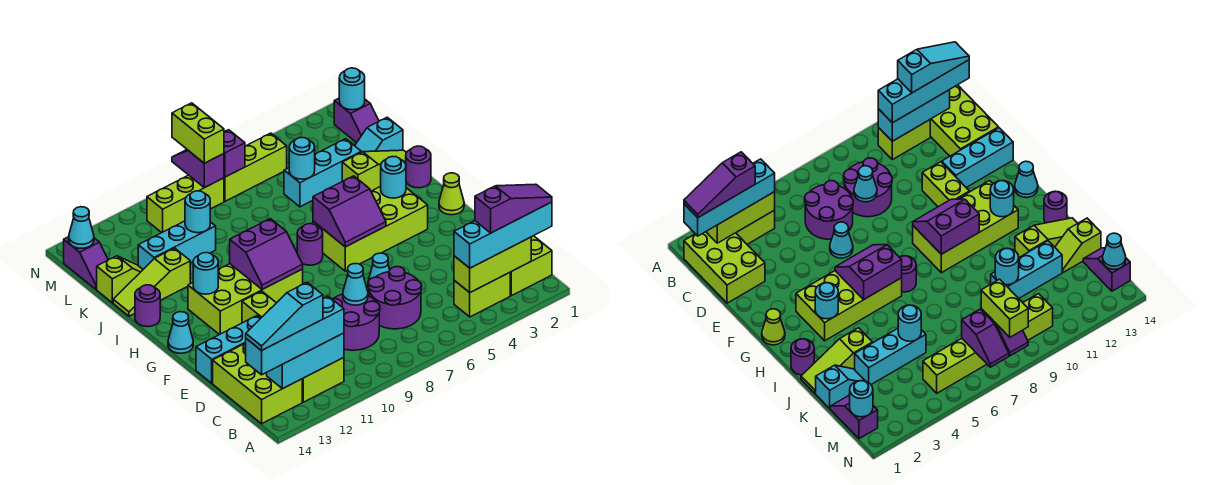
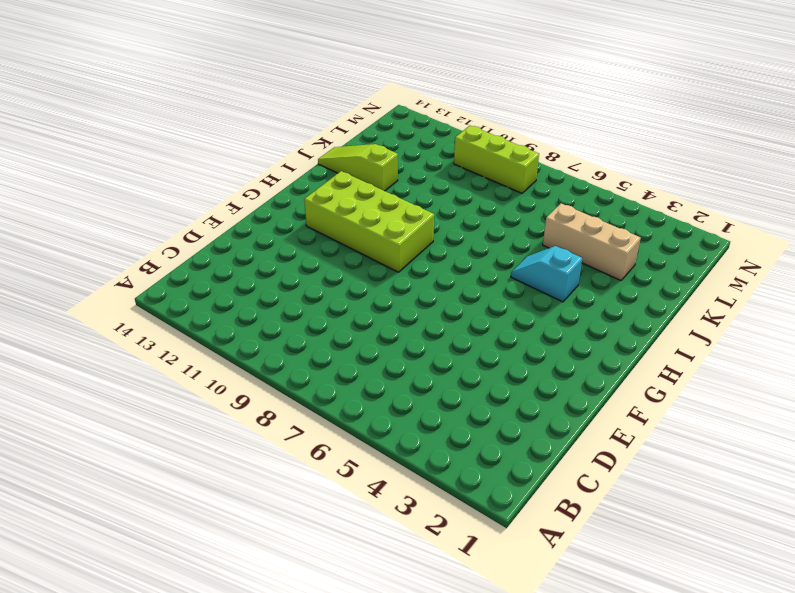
cyan slope I4:I5 level 1 top 4 -> cyan slope K1:K2 level 1 top 1
tan brick K3:K5 level 1 -> cyan brick K3:K5 level 1
none -> lime brick B1:D2 level 1
none -> lime brick B3:B4 level 1
none -> lime brick B11:B12 level 1
none -> lime brick B13:D14 level 1

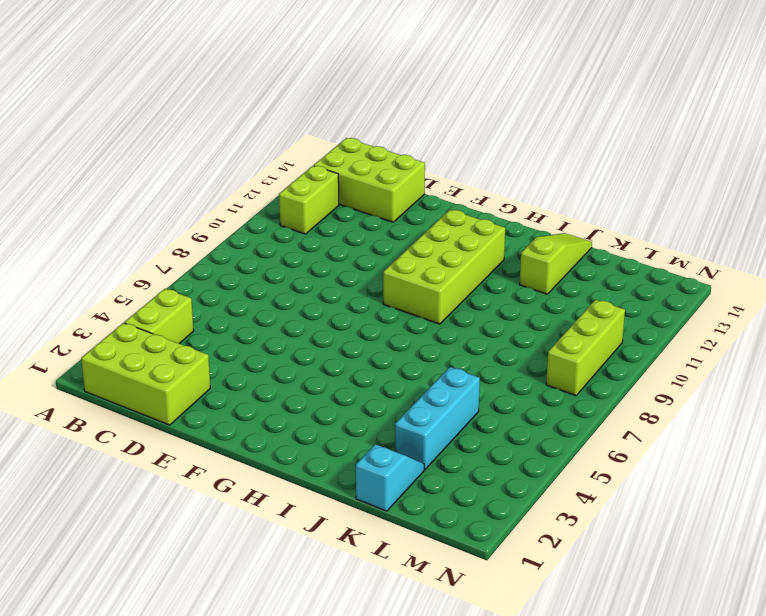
none -> purple round brick C6:D7 level 1
none -> purple round brick C8:D9 level 1
none -> cyan cone E6 level 1
none -> lime brick E11:F11 level 1

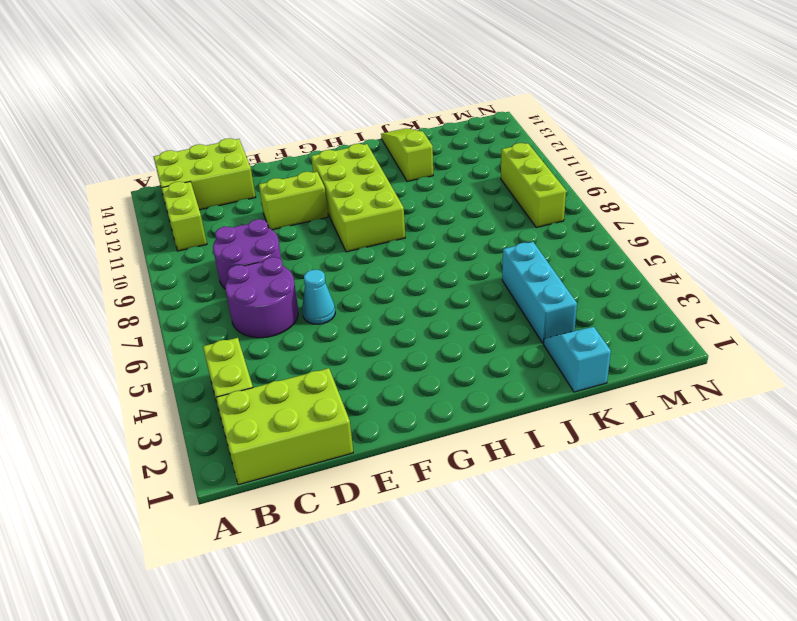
none -> cyan brick E12:E14 level 1
none -> lime cone G1 level 1
none -> lime brick G3:H6 level 1
none -> cyan cone G14 level 1

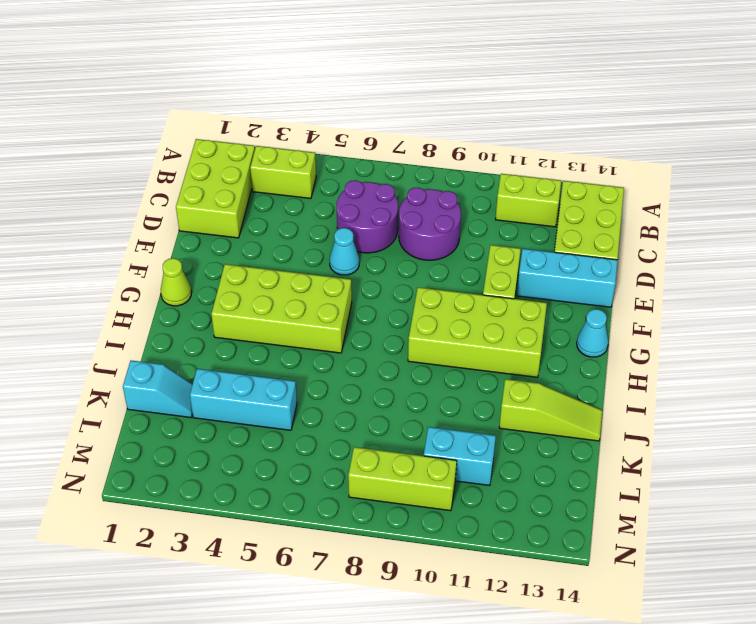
cyan brick L10:L11 level 1 -> none
none -> purple round brick H7 level 1
none -> purple round brick I1 level 1
none -> purple round brick I14 level 1
none -> lime slope J1:J3 level 1 top 3

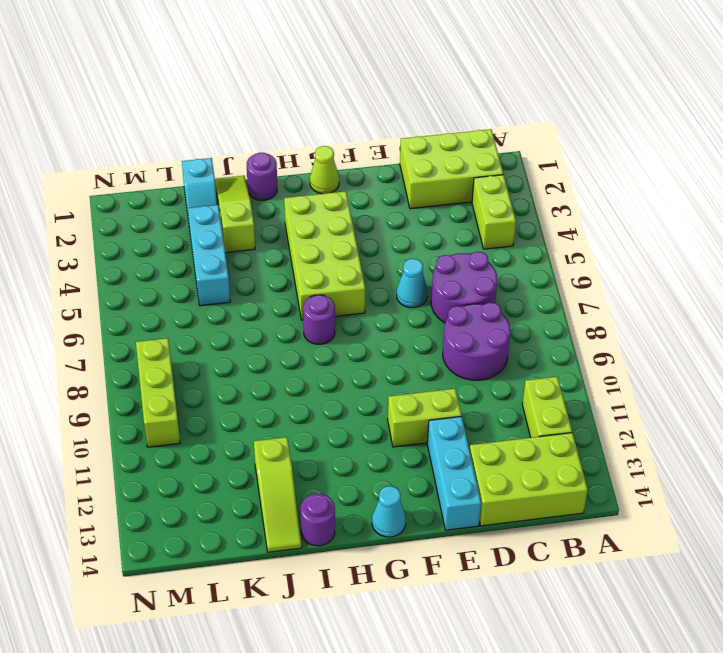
none -> lime brick G9:H12 level 1
none -> cyan brick K10:K12 level 1
none -> lime slope K13:K14 level 1 top 14
none -> purple slope L1:M1 level 1 top M

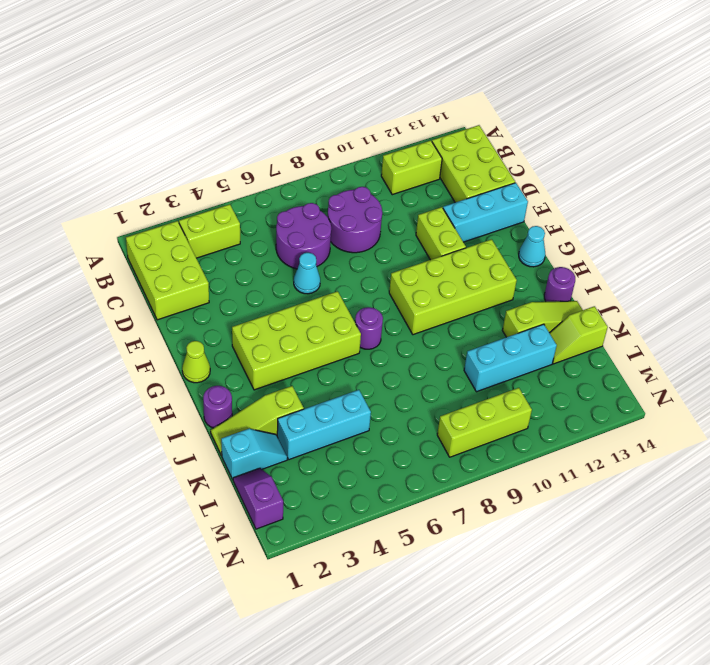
none -> purple slope L14:M14 level 1 top M
none -> lime brick M5:M7 level 1
none -> lime brick B2:B4 level 2
none -> cyan brick B11:B13 level 2

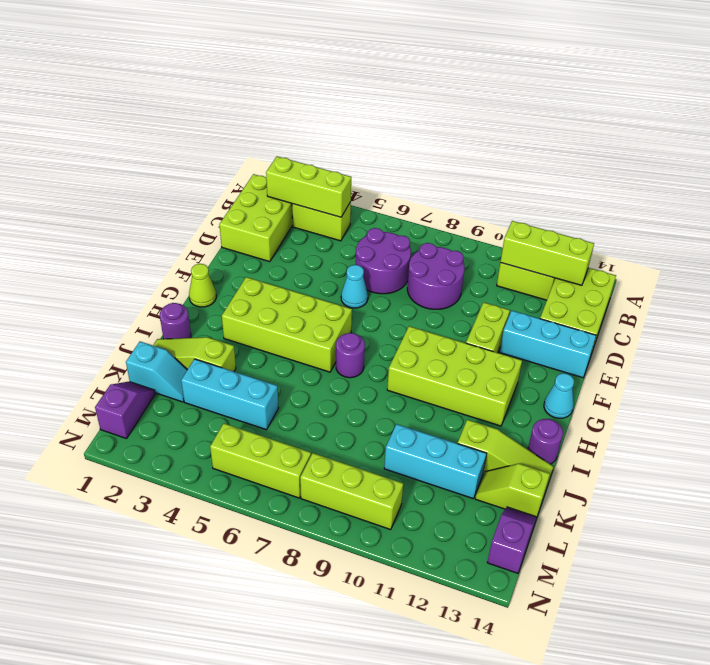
lime brick B11:B13 level 2 -> cyan brick B11:B13 level 2
none -> cyan cone D8 level 2
none -> purple slope G5:H6 level 2 top H
none -> purple slope G9:H10 level 2 top H
none -> cyan round brick H3 level 2

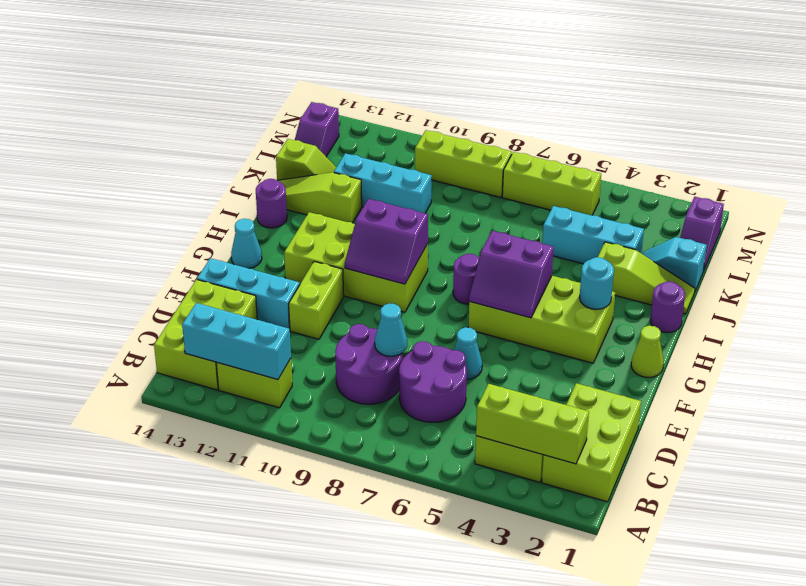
none -> cyan round brick H12 level 2
none -> cyan round brick K5 level 2
none -> cyan round brick K10 level 2
none -> cyan round brick M1 level 2

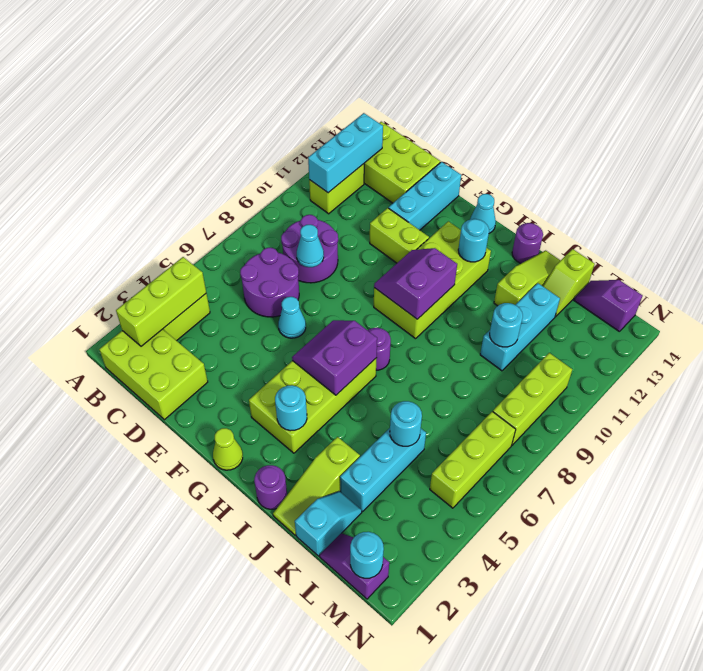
none -> purple slope M7:N7 level 2 top M
none -> purple slope M8:N8 level 2 top M
none -> cyan cone M14 level 2
none -> cyan brick B1:B4 level 3

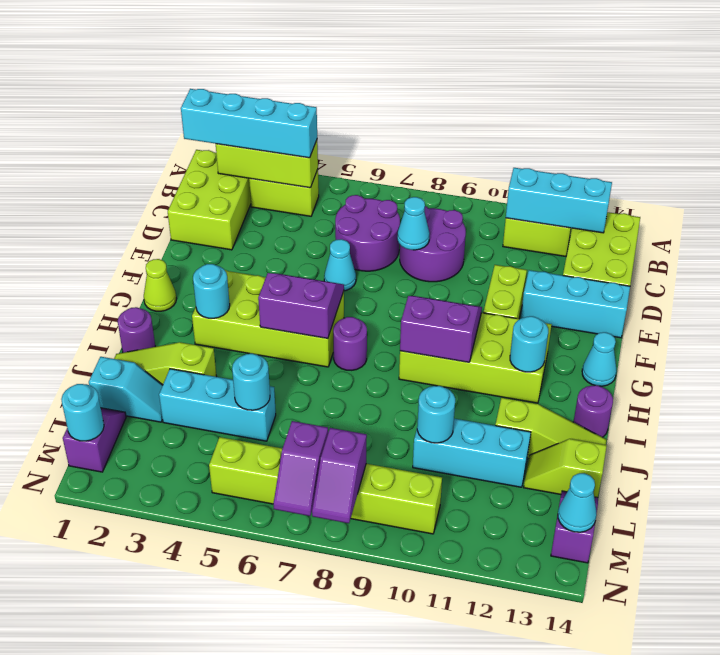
none -> cyan brick B11:B14 level 3
none -> lime brick M8:N8 level 3
none -> purple slope B1:B3 level 4 top 3
none -> cyan slope B12:B14 level 4 top 12

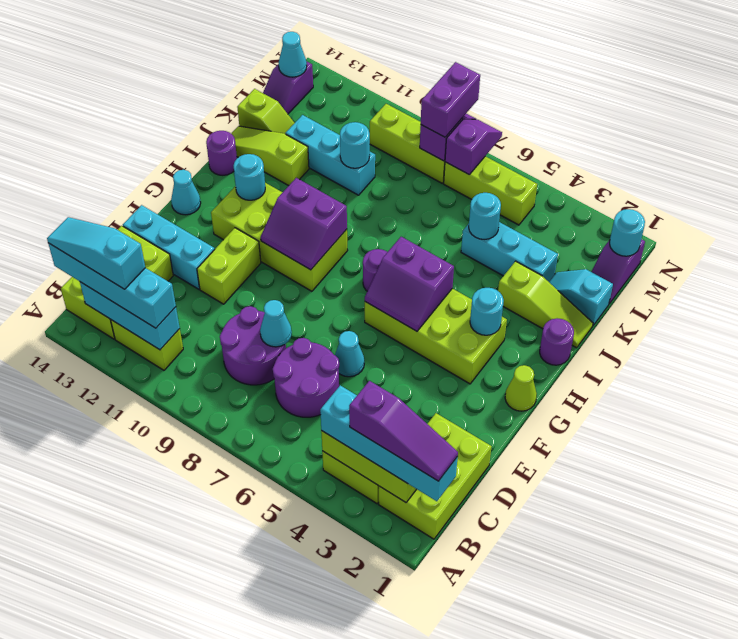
purple brick M8:N8 level 3 -> lime brick M8:N8 level 3

